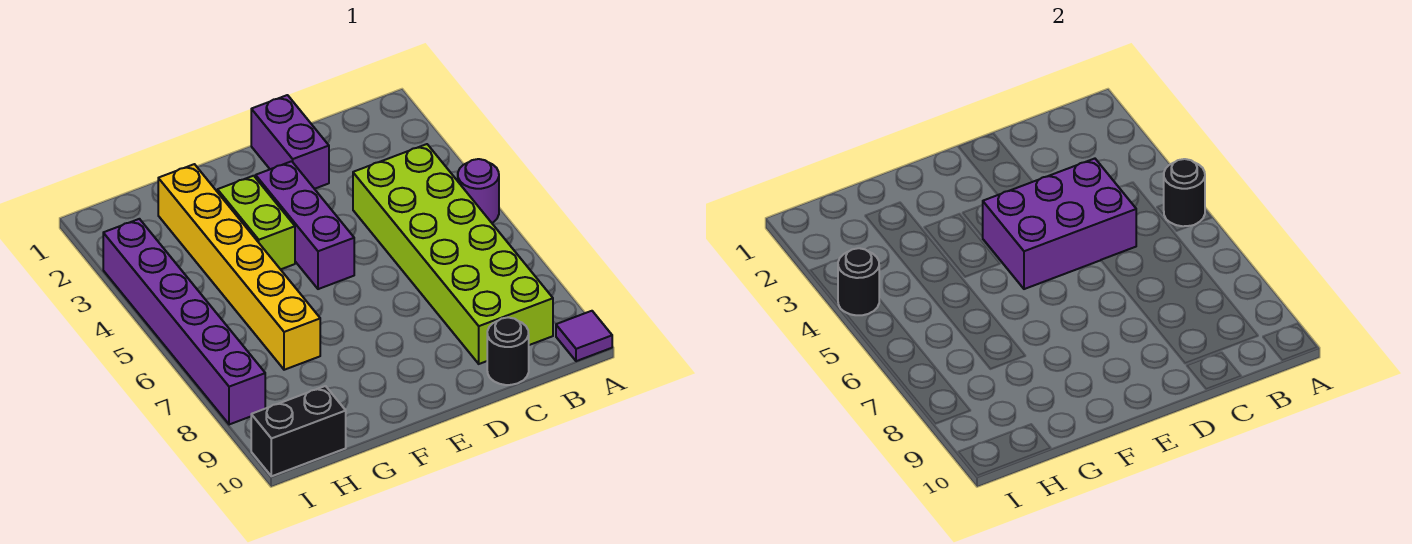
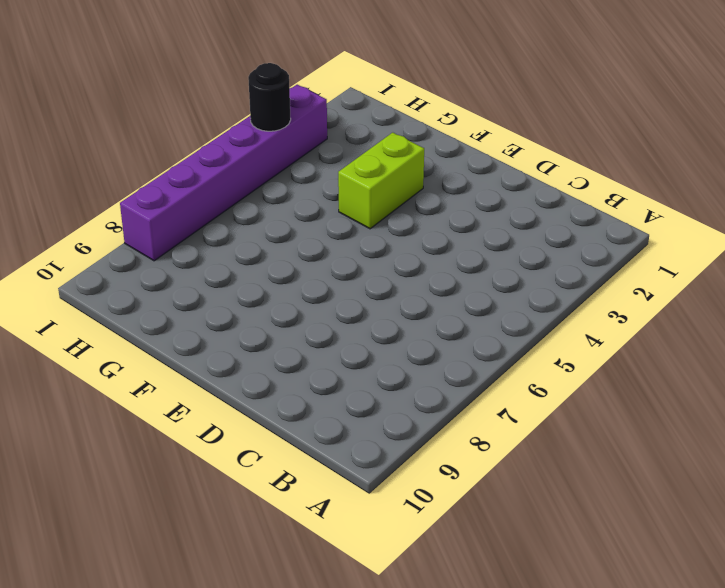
none -> purple round brick A5 level 1
none -> purple tile A10 level 1
none -> lime brick B4:C9 level 1

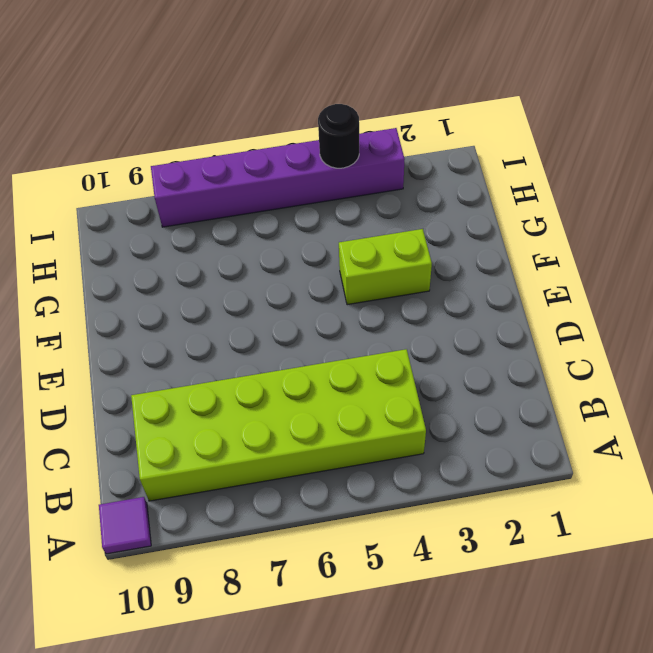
none -> purple round brick A5 level 1
none -> black round brick C10 level 1
none -> purple brick D1:D2 level 1

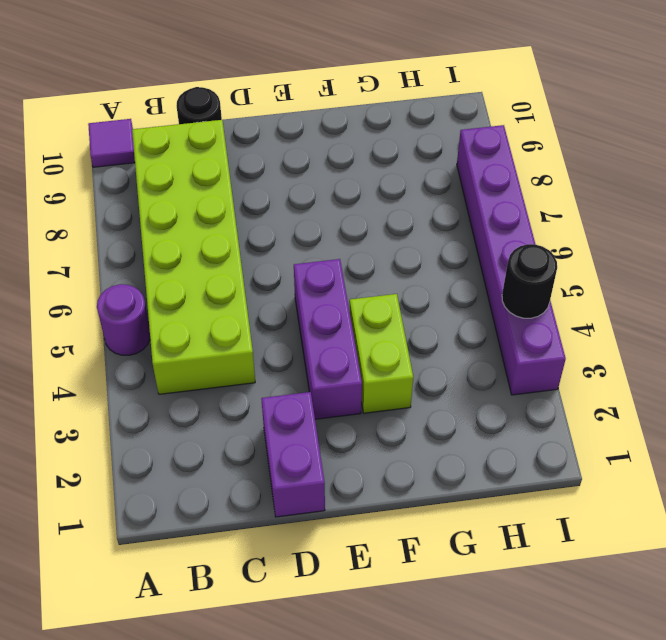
none -> yellow brick G2:G7 level 1
none -> black brick H10:I10 level 1
none -> black round brick A5 level 2

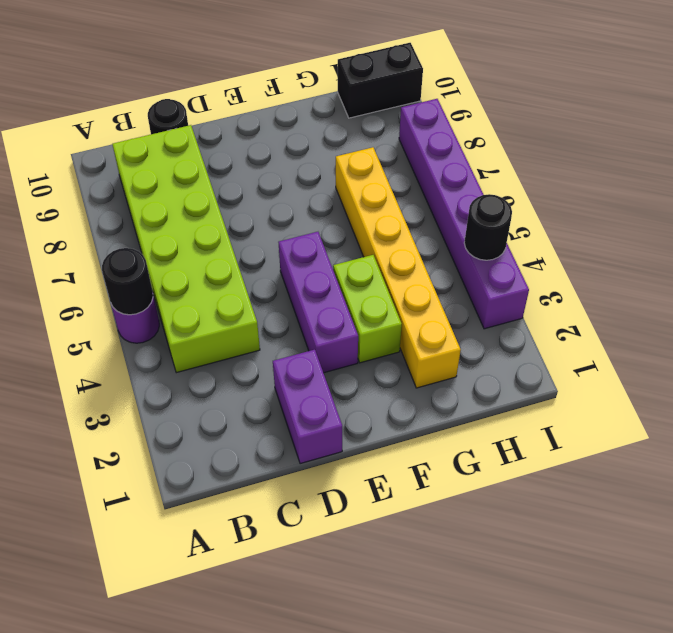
none -> purple tile A10 level 1
none -> purple brick C4:E5 level 2

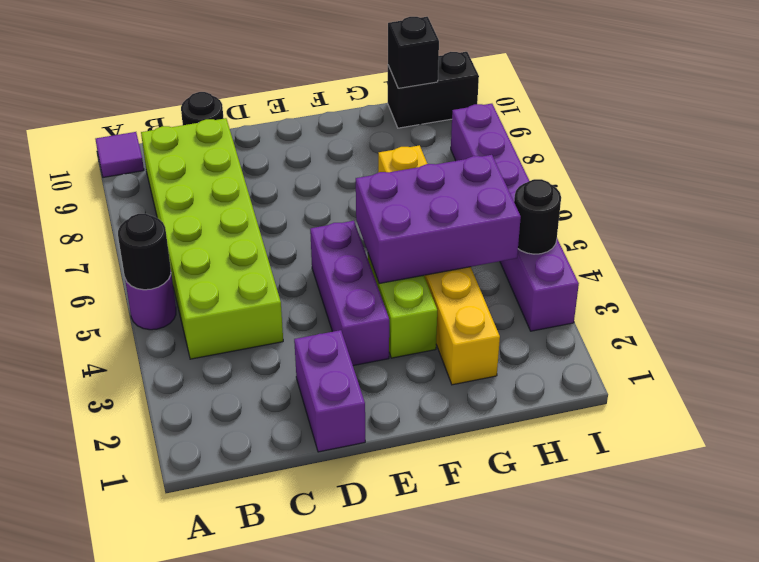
purple brick F4:H5 level 2 -> purple brick C4:E5 level 2
black brick H10 level 2 -> none

